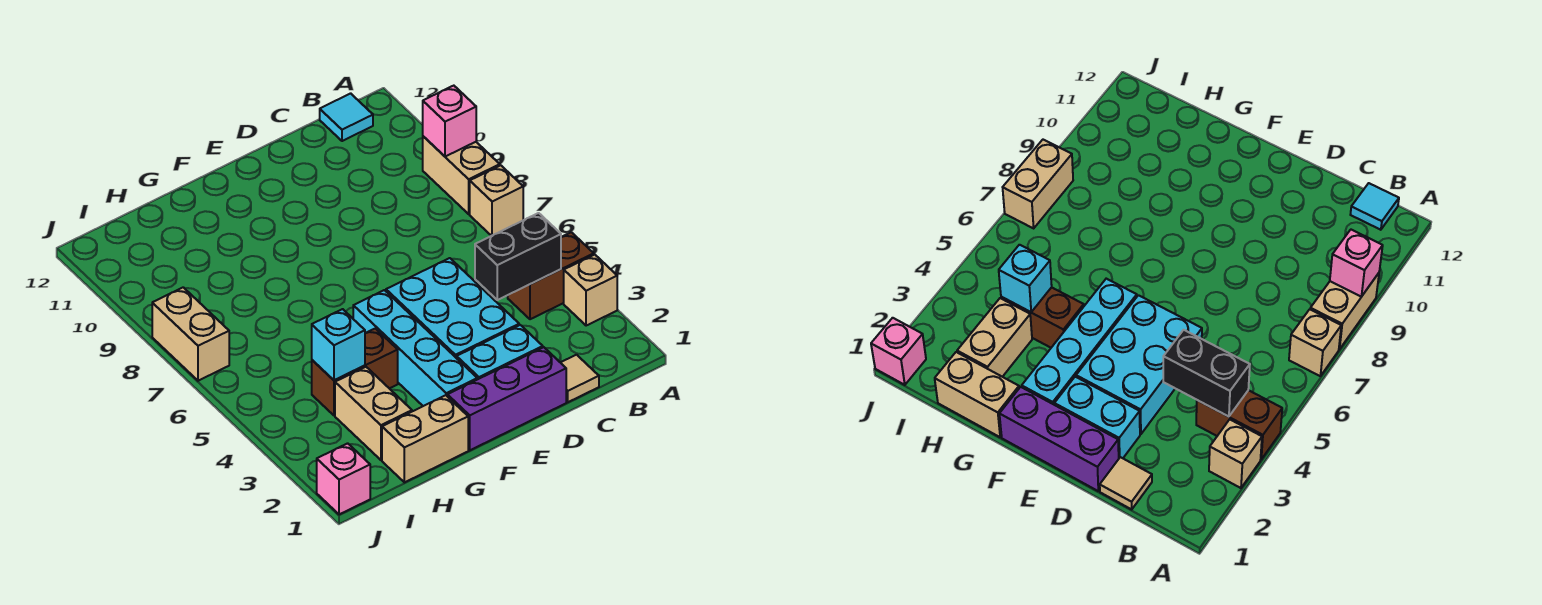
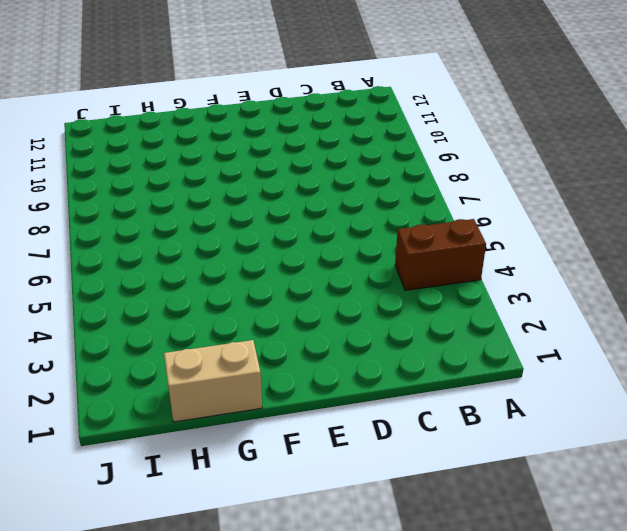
none -> tan brick A3 level 1
none -> tan brick A7 level 1
none -> tan brick A8:A9 level 1

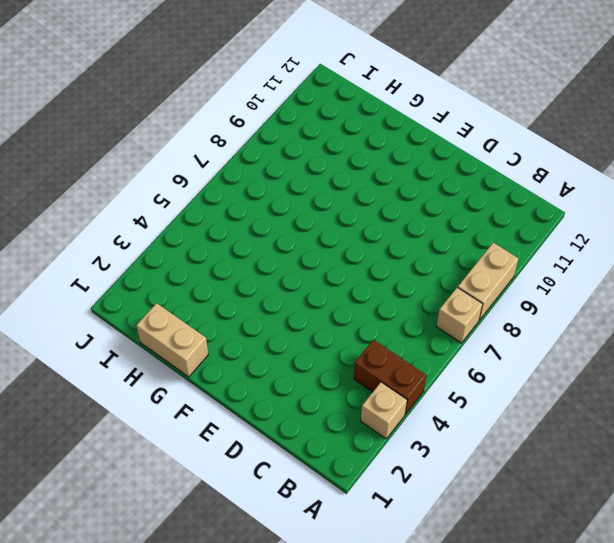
none -> cyan tile B12 level 1
none -> tan tile C1 level 1
none -> purple brick D1:F1 level 1

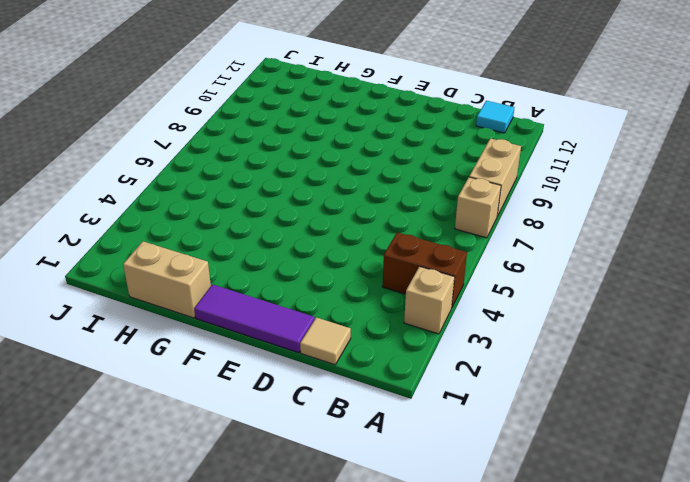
purple tile D1:F1 level 1 -> purple brick D1:F1 level 1
none -> cyan brick D2:E2 level 1
none -> cyan brick D3:E5 level 1
none -> cyan brick F2:F5 level 1

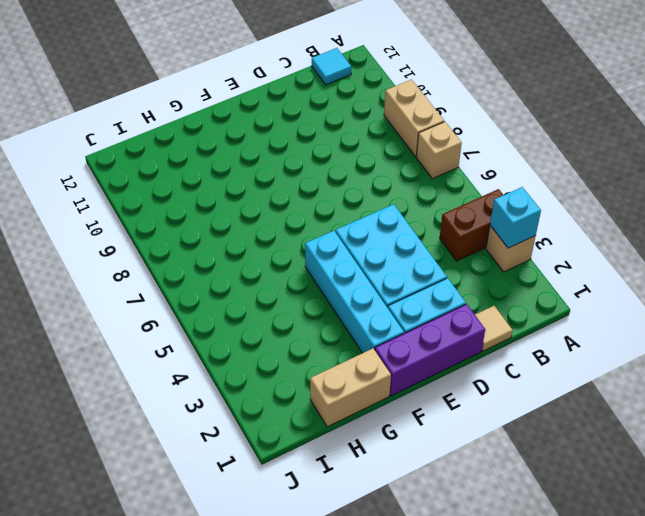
cyan brick A3 level 2 -> cyan brick H4 level 2
none -> brown brick G4:H4 level 1
none -> tan brick H2:H3 level 1
none -> pink brick J1 level 1

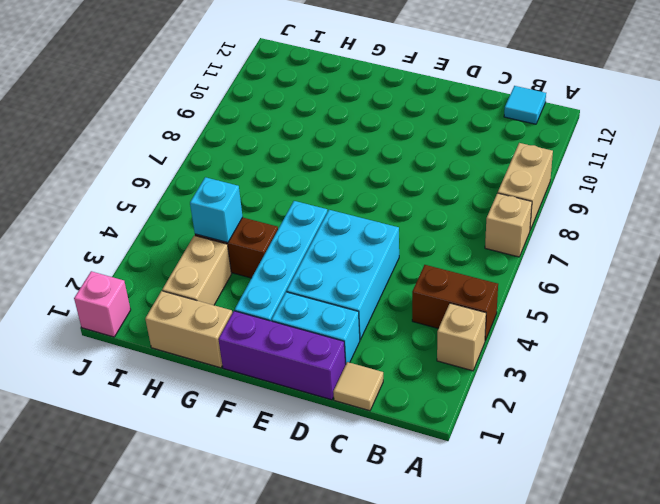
none -> tan brick J7:J8 level 1
none -> pink brick A9 level 2
none -> black brick B4:C4 level 2

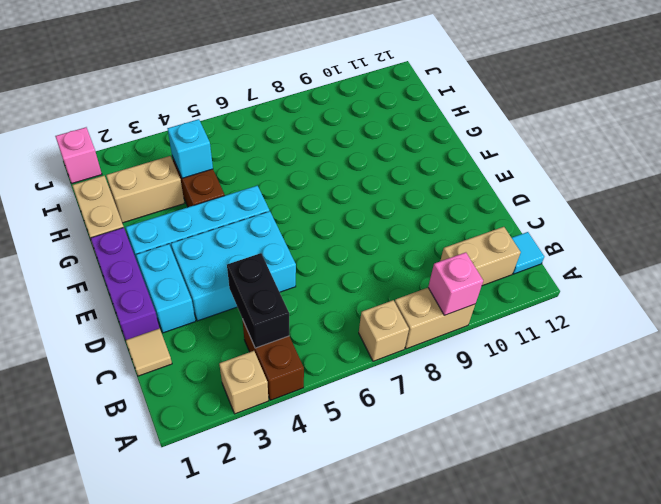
tan brick B10:B11 level 1 -> tan brick J7:J8 level 1

